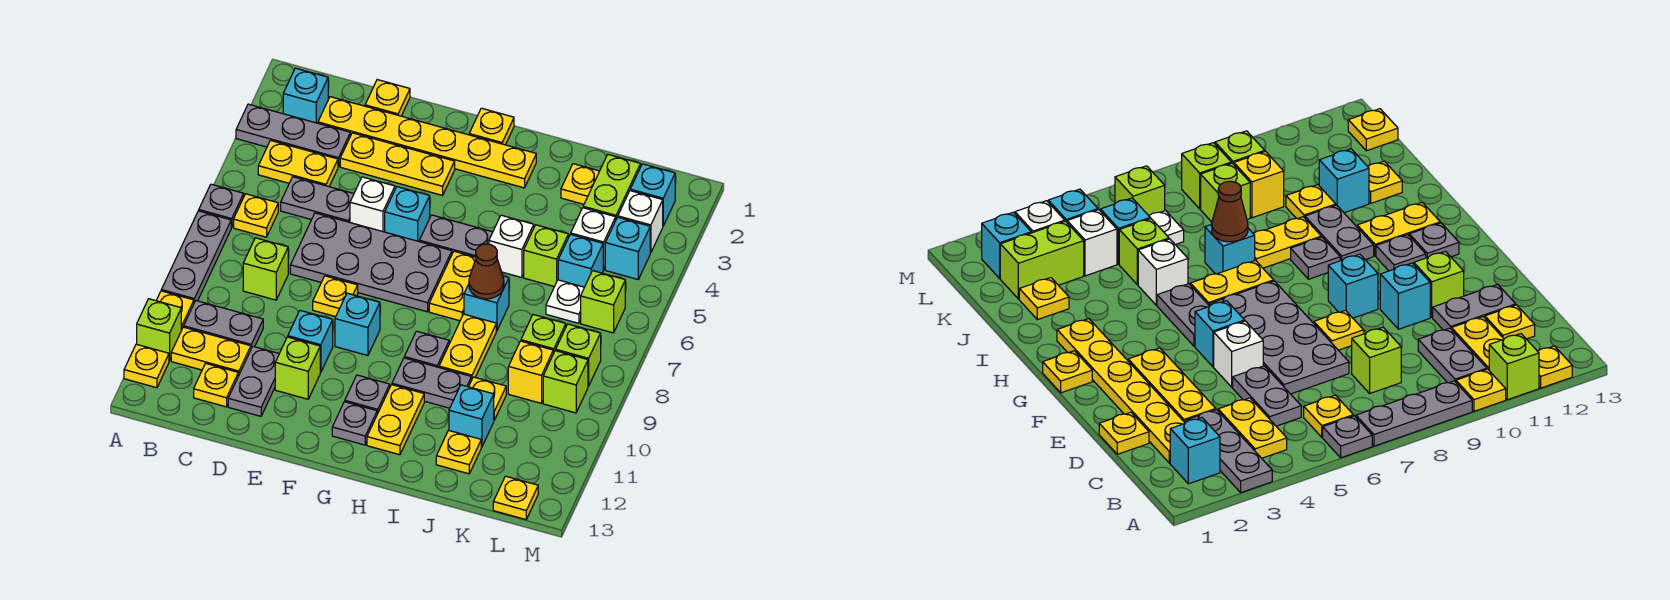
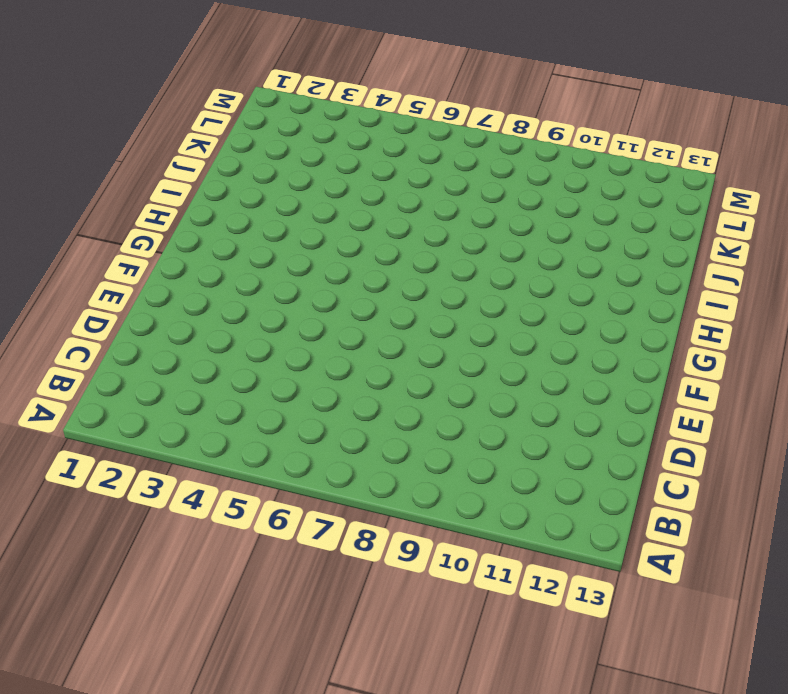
none -> grey plate A3:C3 level 1
none -> grey plate A6 level 1
none -> grey plate A7:A9 level 1
none -> yellow plate A10 level 1

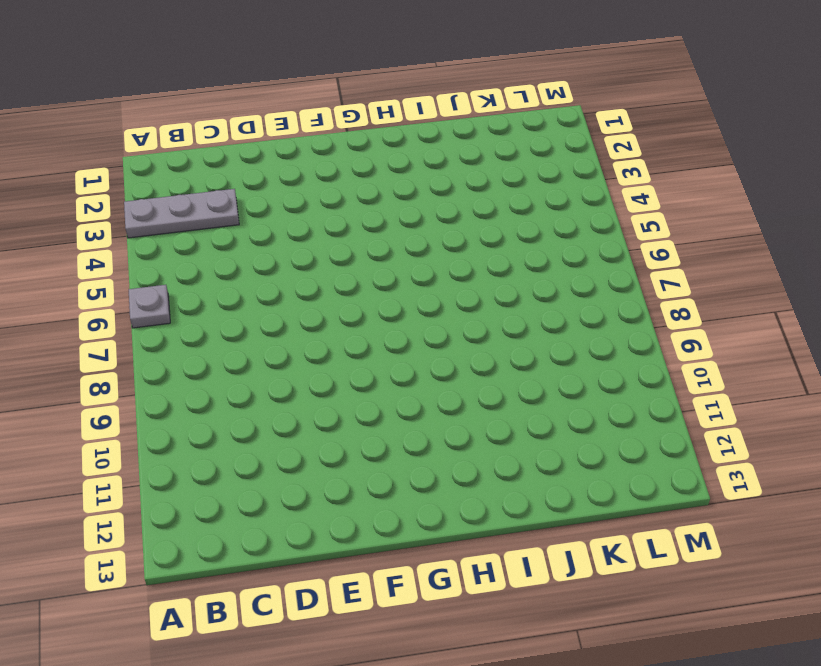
none -> grey plate A7:A9 level 1
none -> yellow plate A10 level 1
none -> lime brick A11 level 1
none -> yellow plate A12 level 1

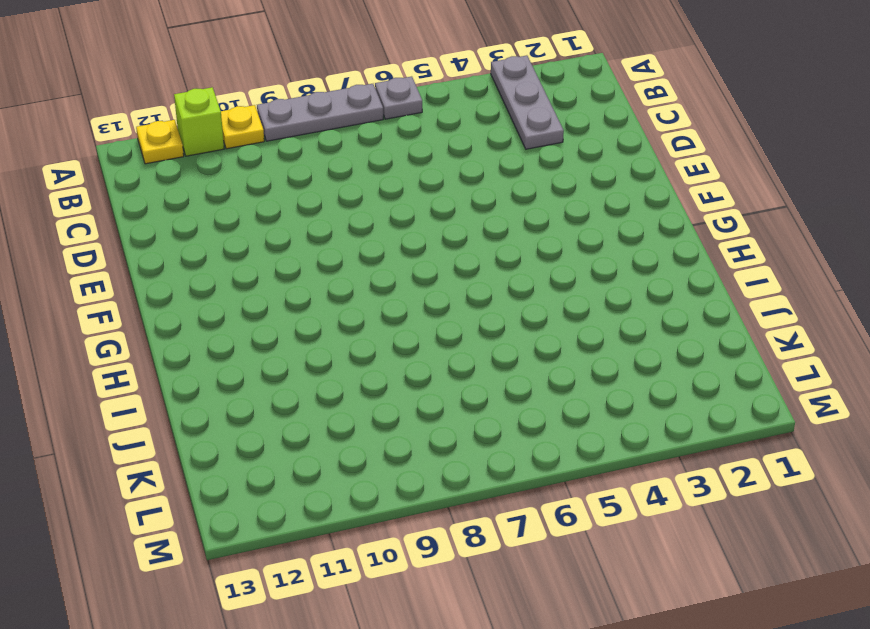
none -> cyan brick B2 level 1
none -> yellow plate B4:C4 level 1
none -> yellow plate B6 level 1
none -> grey plate B10:C10 level 1

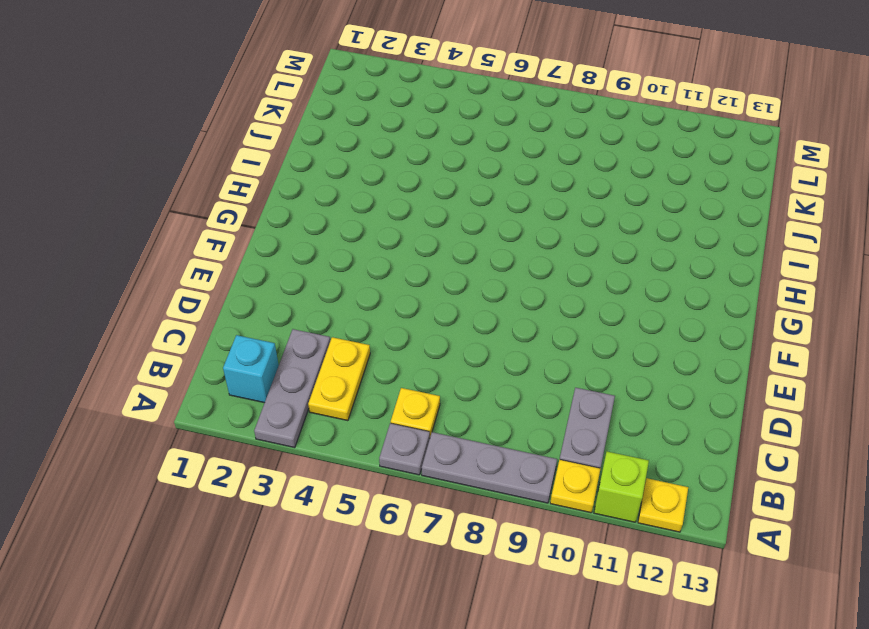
none -> yellow plate B11:C11 level 1
none -> yellow plate C2:H2 level 1
none -> grey plate C5:D5 level 1
none -> lime brick C8 level 1

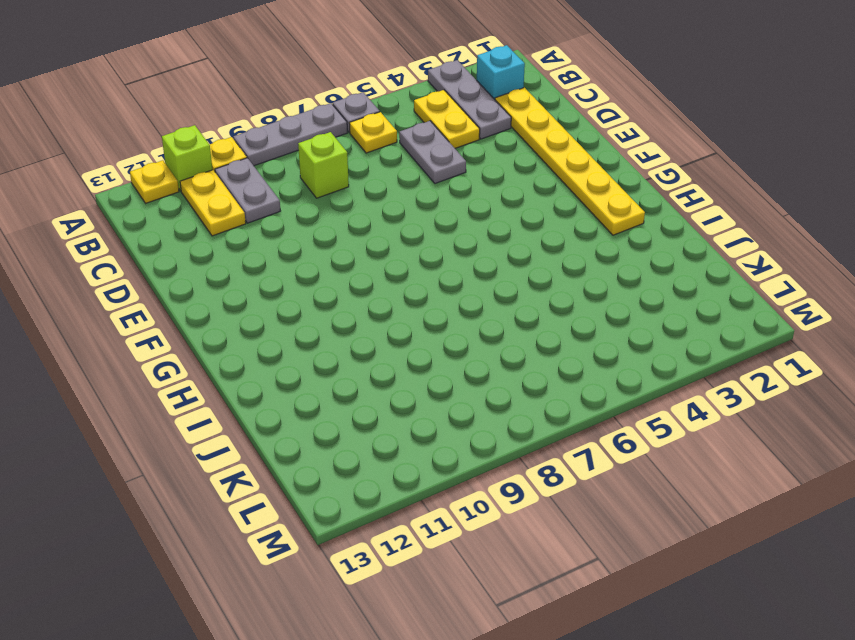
none -> yellow plate C12 level 1
none -> yellow plate D1 level 1
none -> yellow plate D3:F3 level 1
none -> grey plate D6:G7 level 1

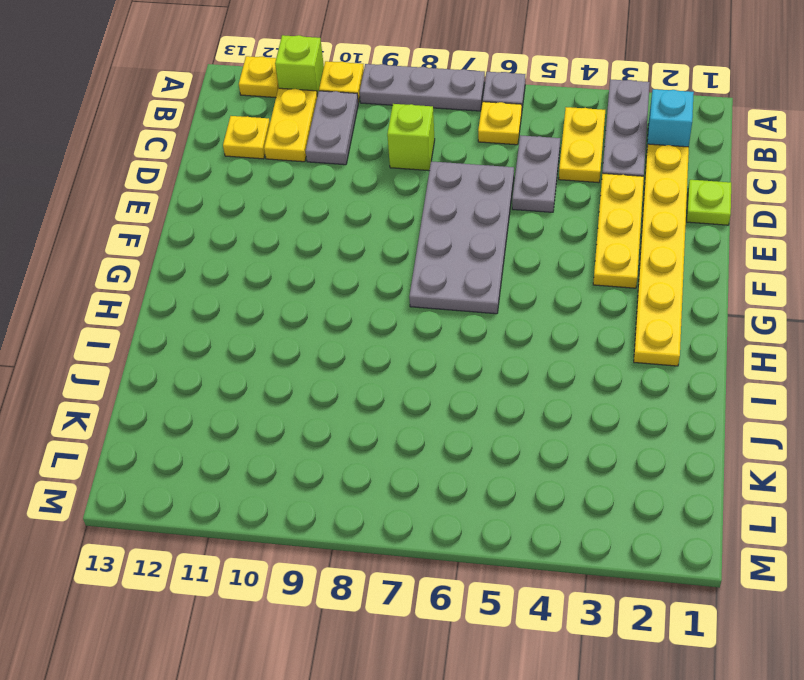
lime plate D1 level 1 -> yellow plate D1 level 1
none -> grey plate D11:D12 level 1
none -> white brick E5 level 1
none -> yellow plate E8 level 1
none -> cyan brick E10 level 1

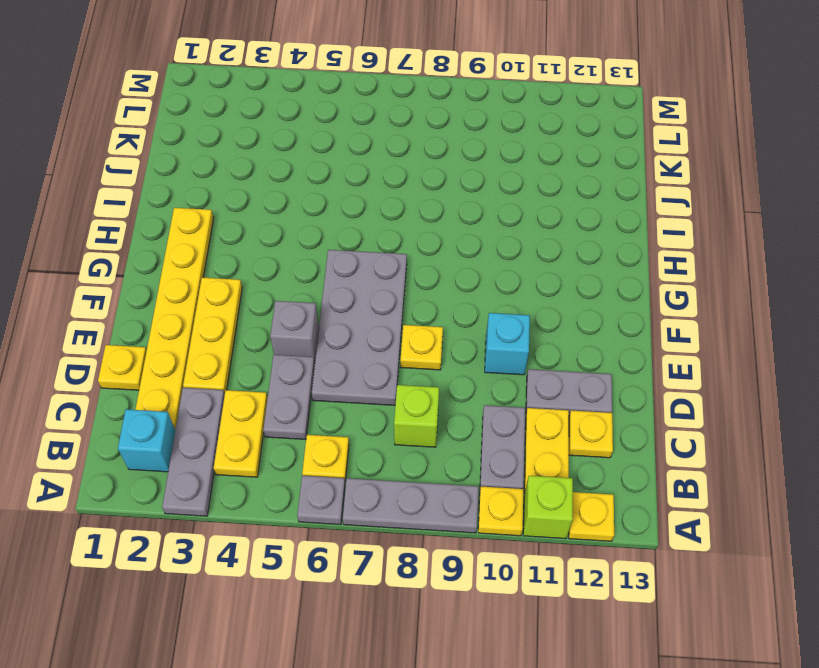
grey brick E5 level 1 -> white brick E5 level 1
none -> lime brick E11 level 1
none -> cyan brick F5 level 1
none -> cyan brick F9 level 1
none -> yellow plate G1 level 1

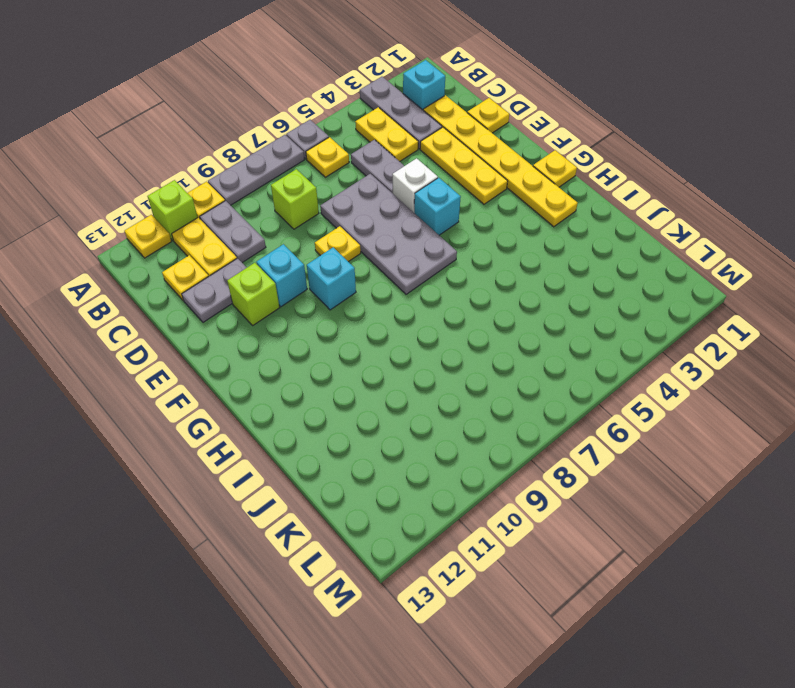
none -> grey plate G5:H5 level 1
none -> grey plate G11 level 1
none -> grey plate G12 level 1
none -> yellow plate H6:H7 level 1

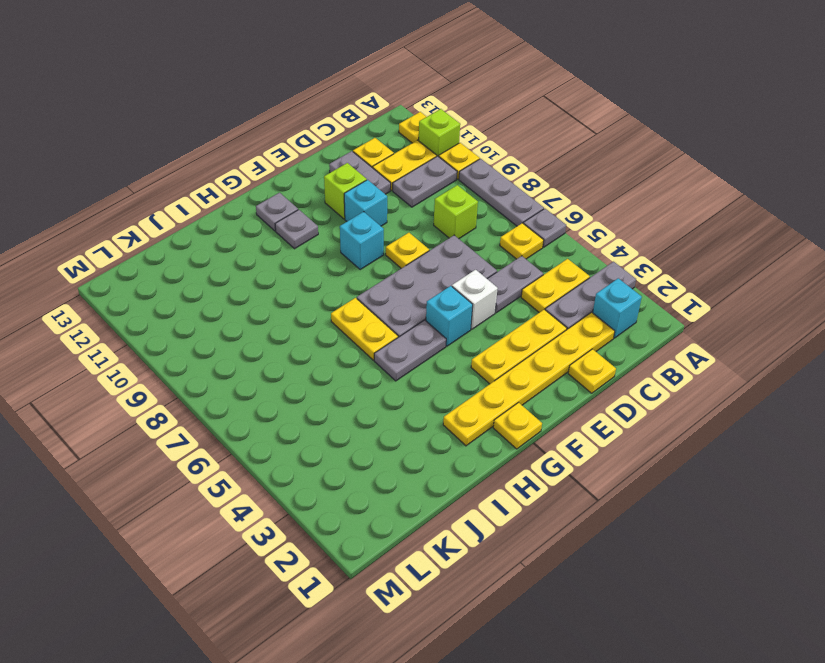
none -> grey plate H9 level 1
none -> grey plate H10:I10 level 1
none -> yellow plate H11:H12 level 1
none -> white brick I5 level 1

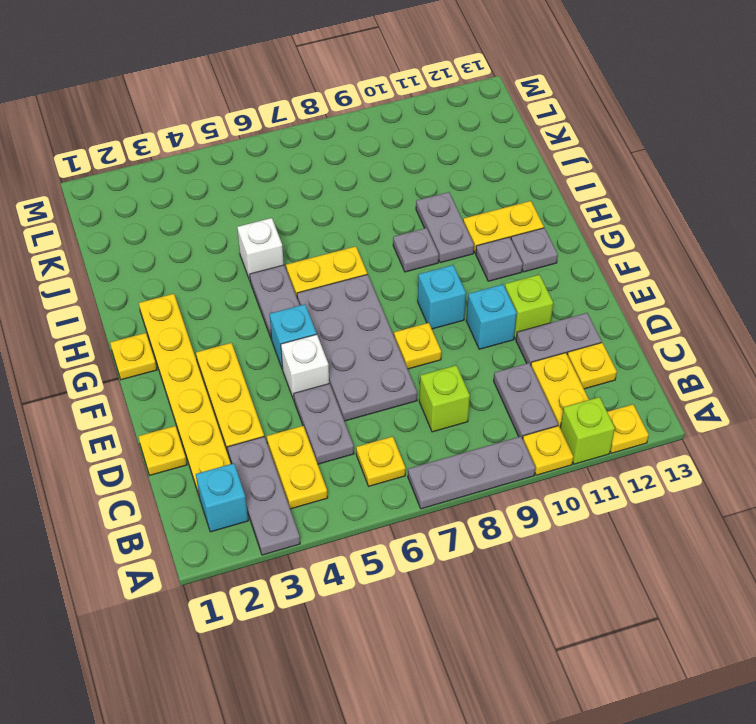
none -> grey plate A6 level 1
none -> cyan brick I7 level 1
none -> yellow plate I8:I9 level 1
none -> yellow plate J2 level 1

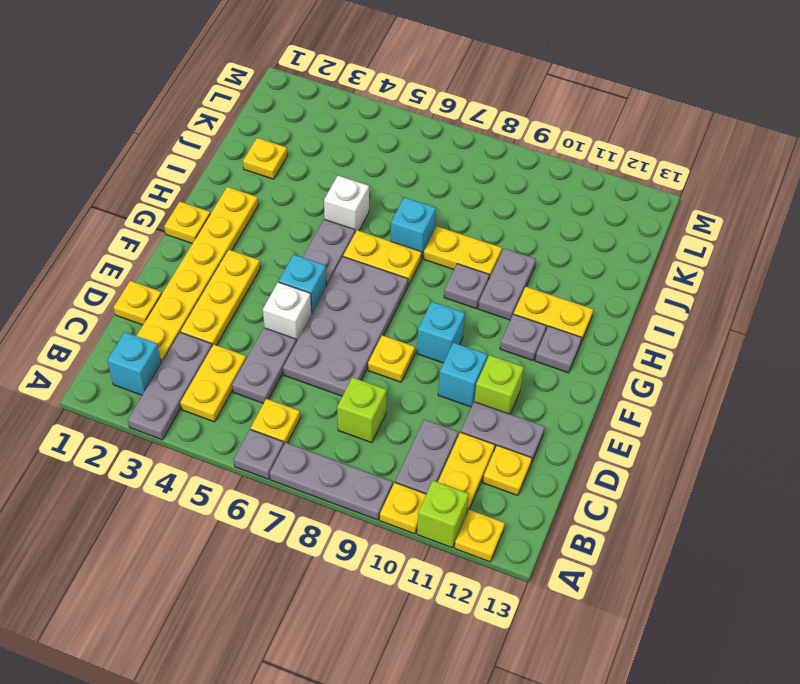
none -> lime brick J5 level 1
none -> yellow plate J10 level 1
none -> cyan brick J11 level 1
none -> yellow plate J12 level 1

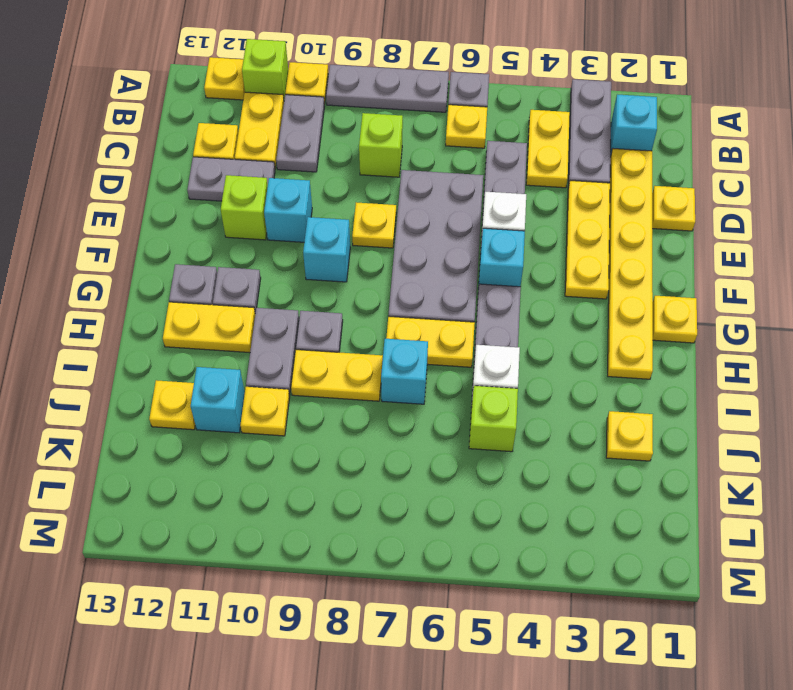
none -> lime brick K2:K3 level 1
none -> white brick K4 level 1
none -> cyan brick K5 level 1
none -> white plate K6 level 1

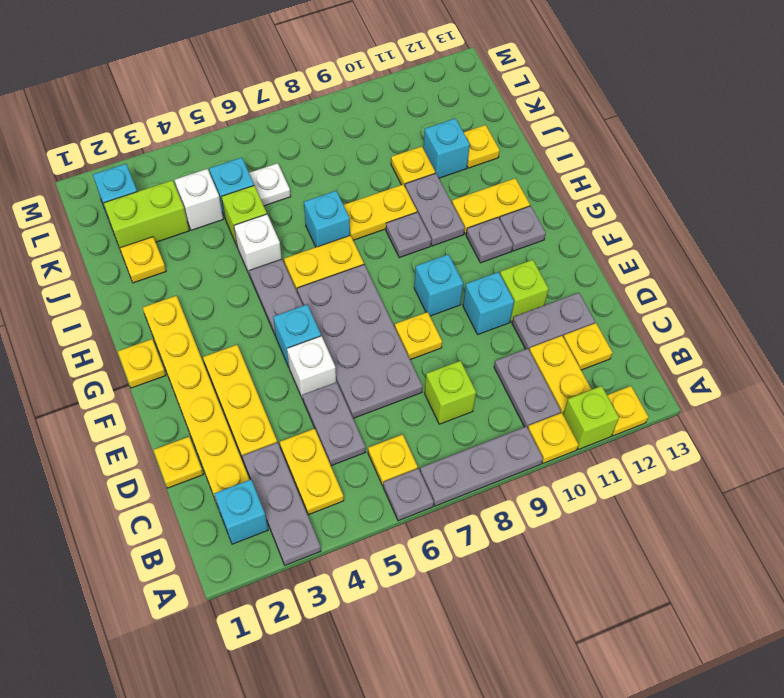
none -> lime brick K8 level 1
none -> yellow brick K9 level 1
none -> white brick L3 level 1
none -> cyan brick L4 level 1

